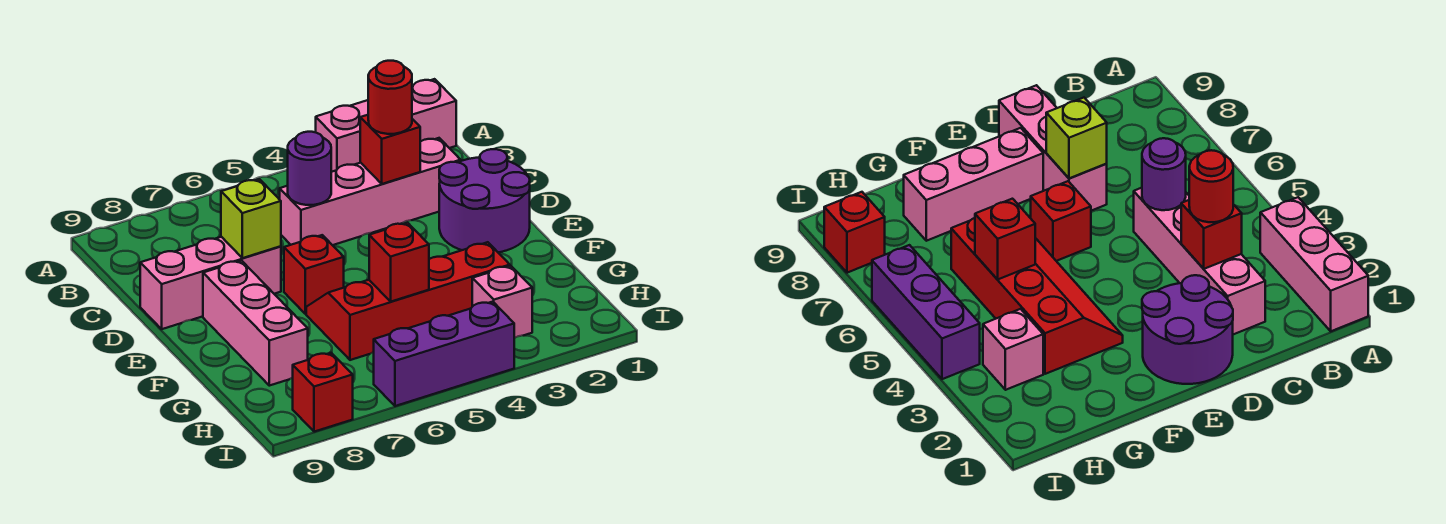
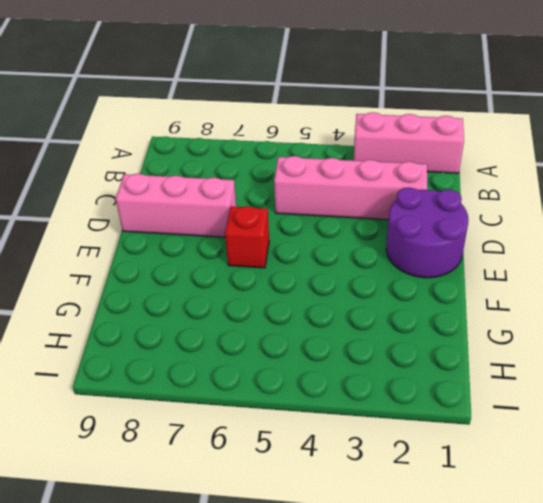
none -> pink brick E8:G8 level 1
none -> red slope F3:G6 level 1 top G
none -> pink brick H3 level 1

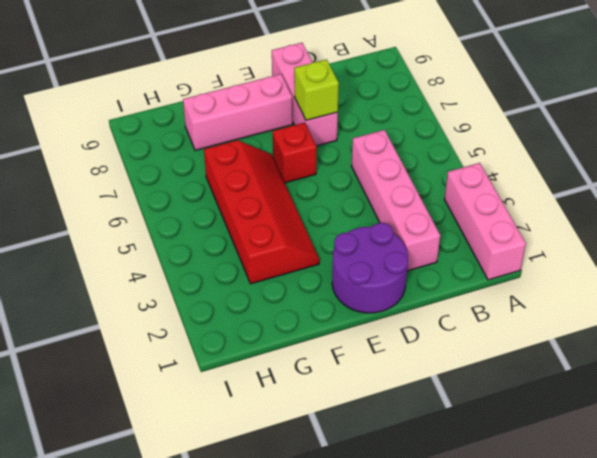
none -> pink brick H3 level 1
none -> purple brick I4:I6 level 1
none -> red brick I8 level 1

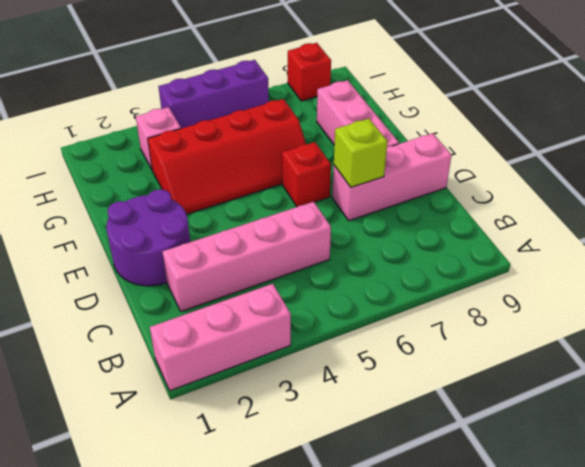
none -> red brick C3 level 2
none -> purple round brick C5 level 2
none -> red brick G5 level 2

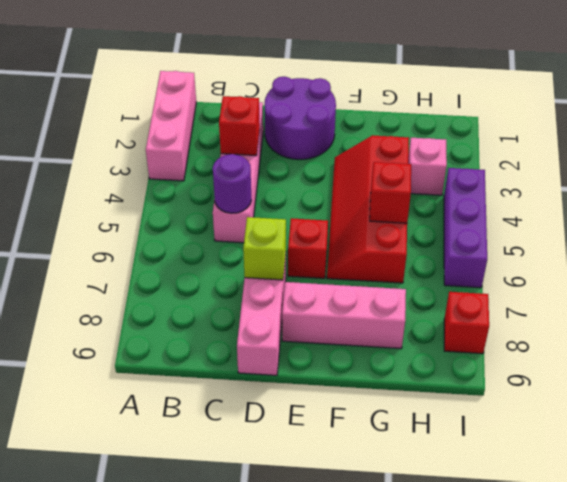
none -> red round brick C3 level 3

